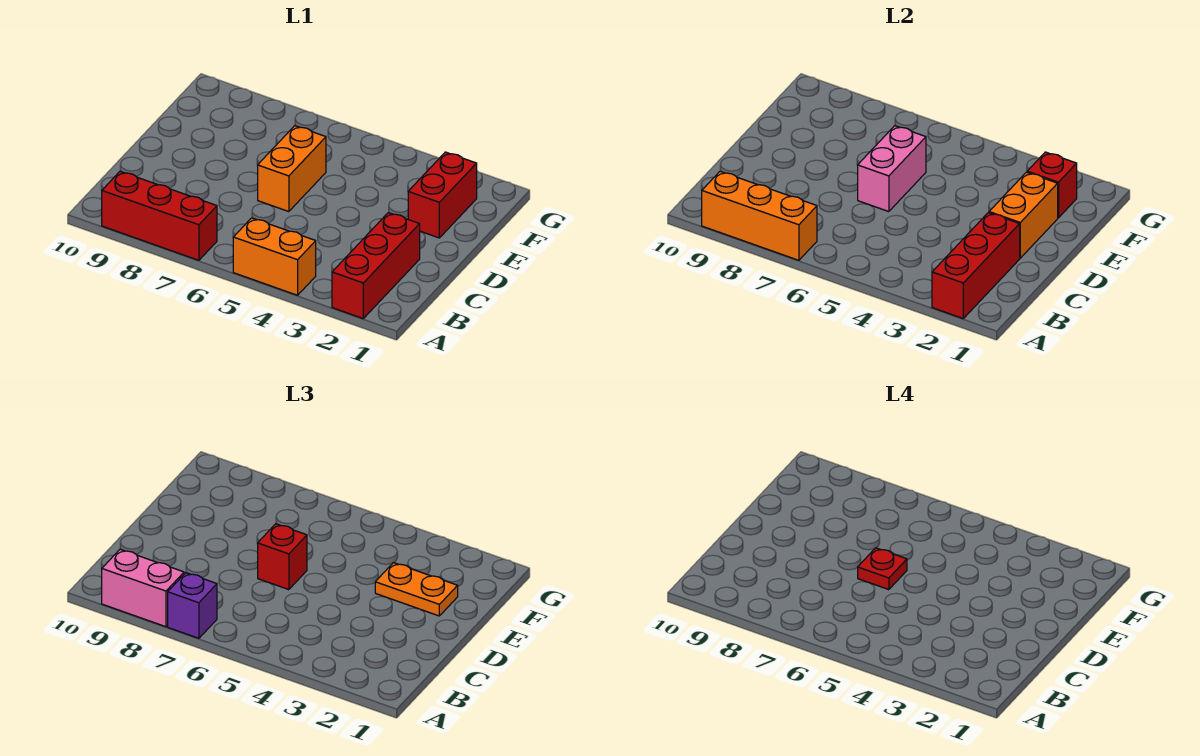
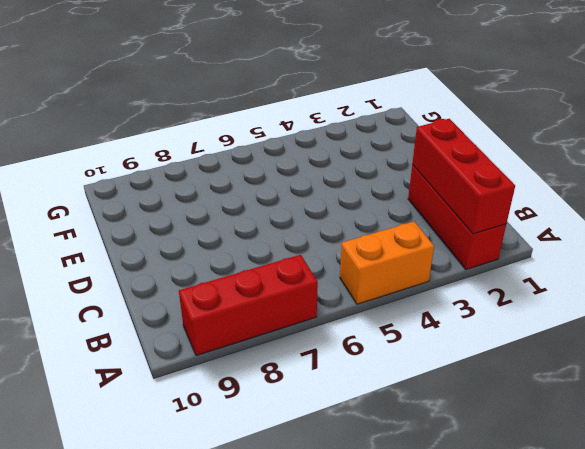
none -> orange brick D6:E6 level 1
none -> red brick E2:F2 level 1
none -> orange brick A7:A9 level 2

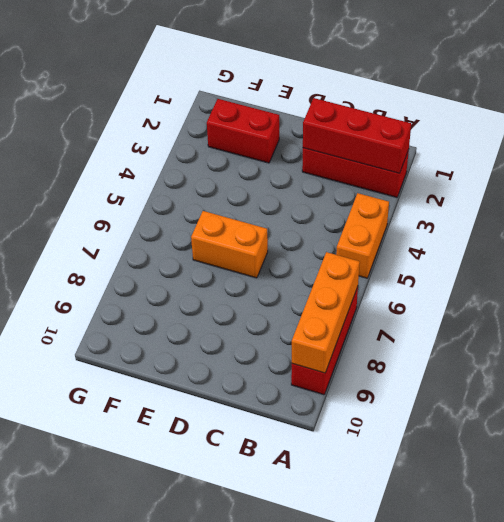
none -> orange brick D2:E2 level 2
none -> pink brick D6:E6 level 2
none -> red brick F2 level 2

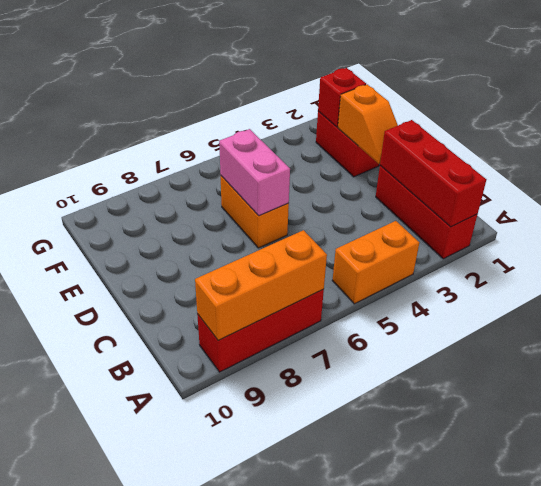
orange slope D2:E2 level 2 top E -> orange brick D2:E2 level 2
none -> purple brick A7 level 3
none -> pink brick A8:A9 level 3
none -> red brick D6 level 3

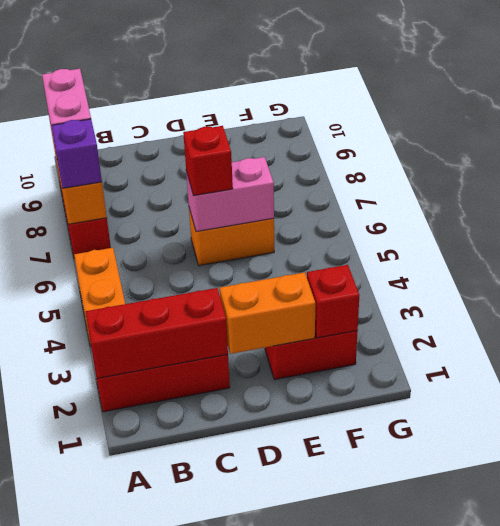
none -> orange plate E2:E3 level 3
none -> red plate D6 level 4

